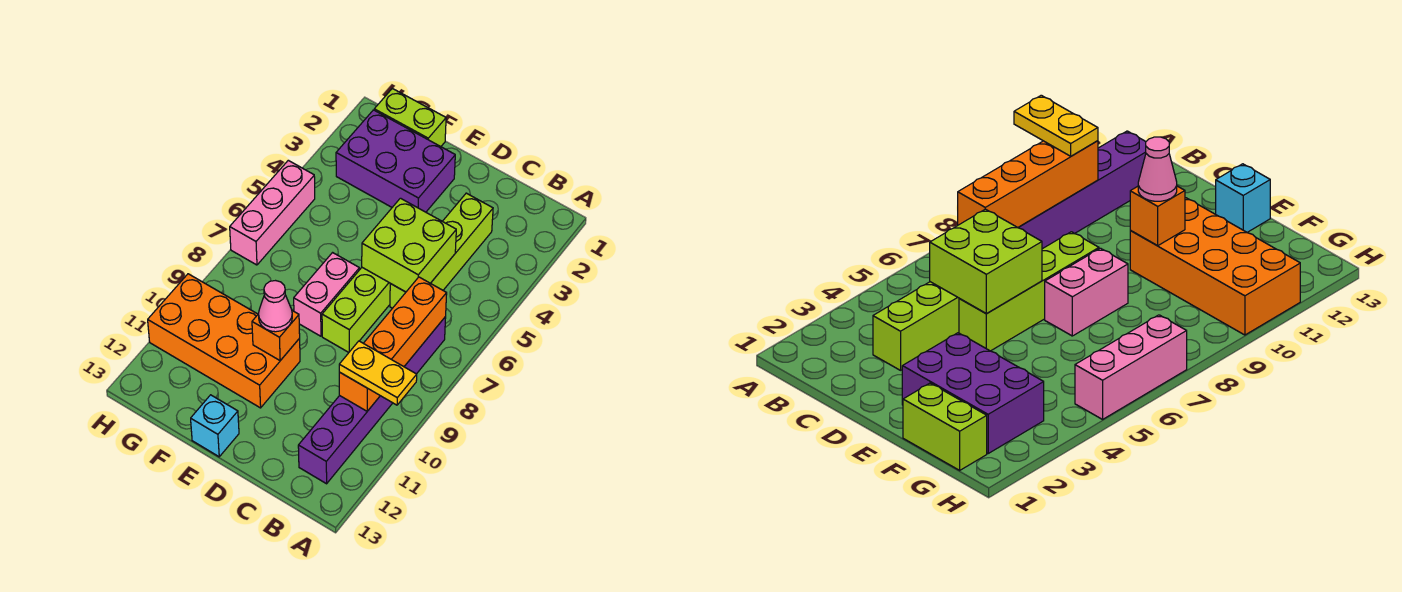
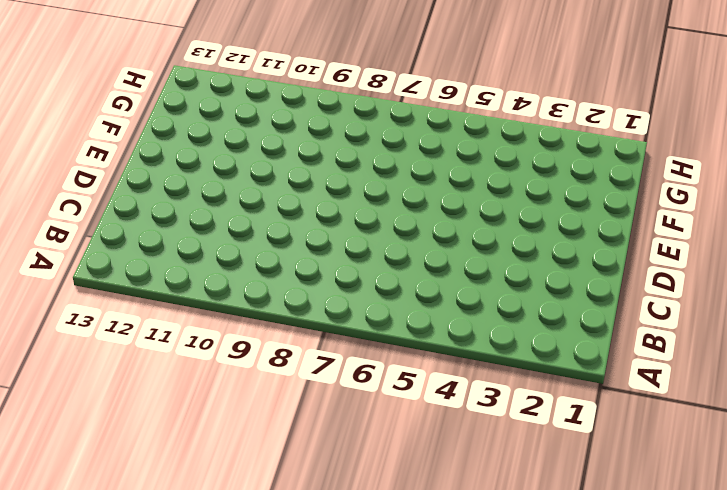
none -> purple brick B7:B12 level 1
none -> lime brick C3:C6 level 1
none -> lime brick D5:D8 level 1

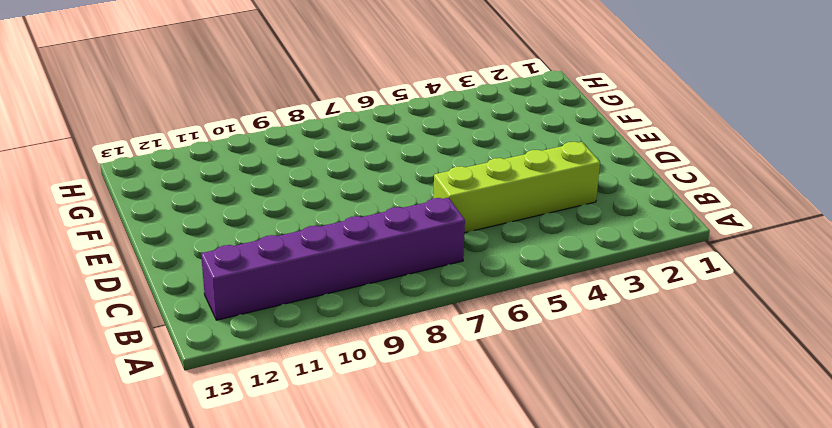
none -> lime brick D5:D8 level 1
none -> purple brick E2:G3 level 1
none -> pink brick E7:E8 level 1

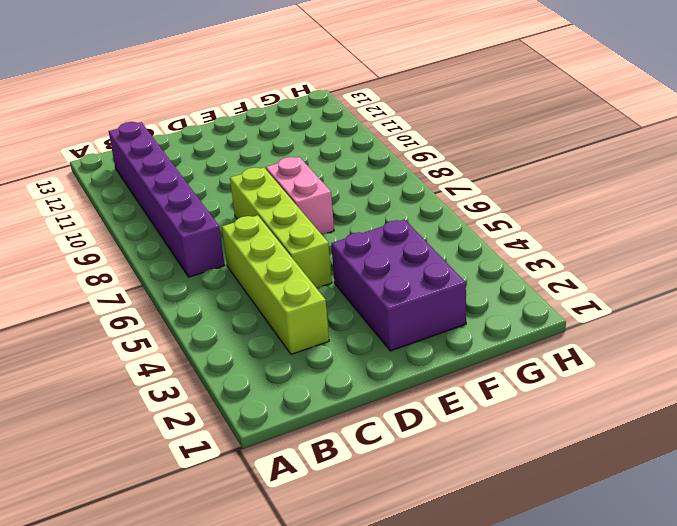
purple brick E2:F4 level 1 -> purple brick E2:G3 level 1
none -> orange brick E10:H11 level 1
none -> cyan brick E13 level 1
none -> lime brick F1:G1 level 1

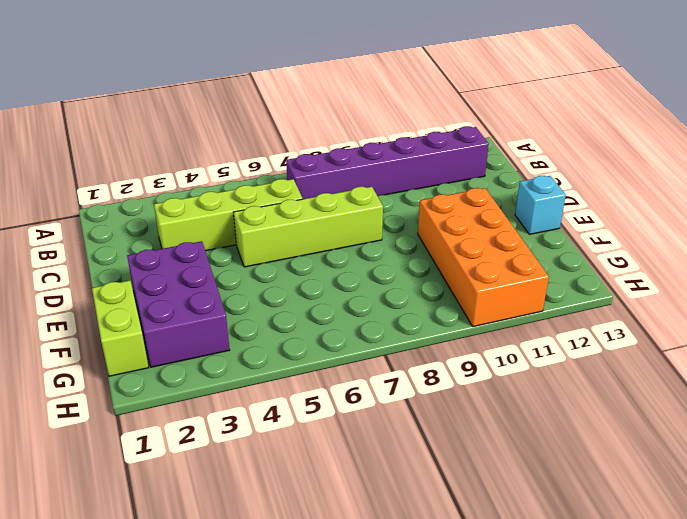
none -> pink brick E7:E8 level 1
none -> pink brick H5:H7 level 1
none -> orange brick B7:B10 level 2

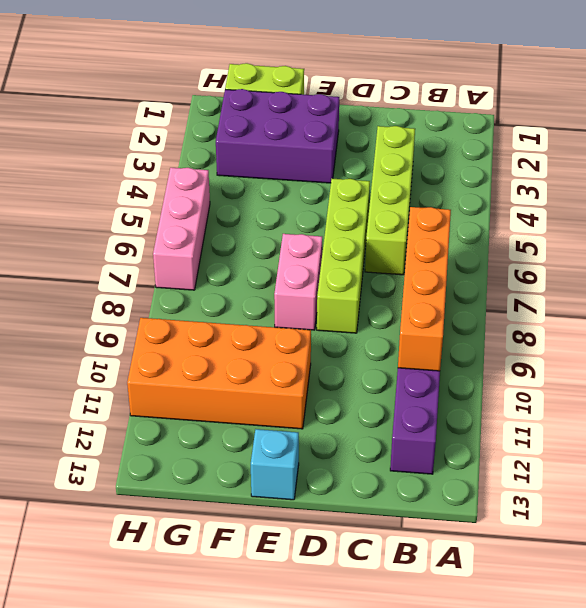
none -> lime brick C5:D6 level 2
none -> orange brick E10 level 2
none -> yellow plate A10:B10 level 3

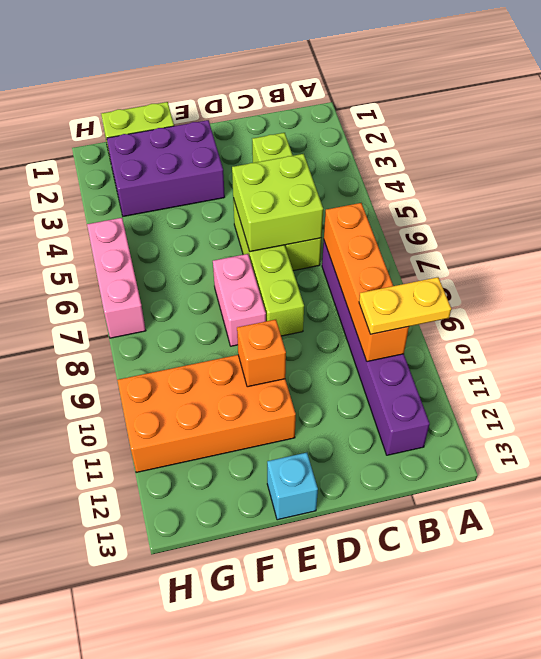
none -> pink cone E10 level 3

